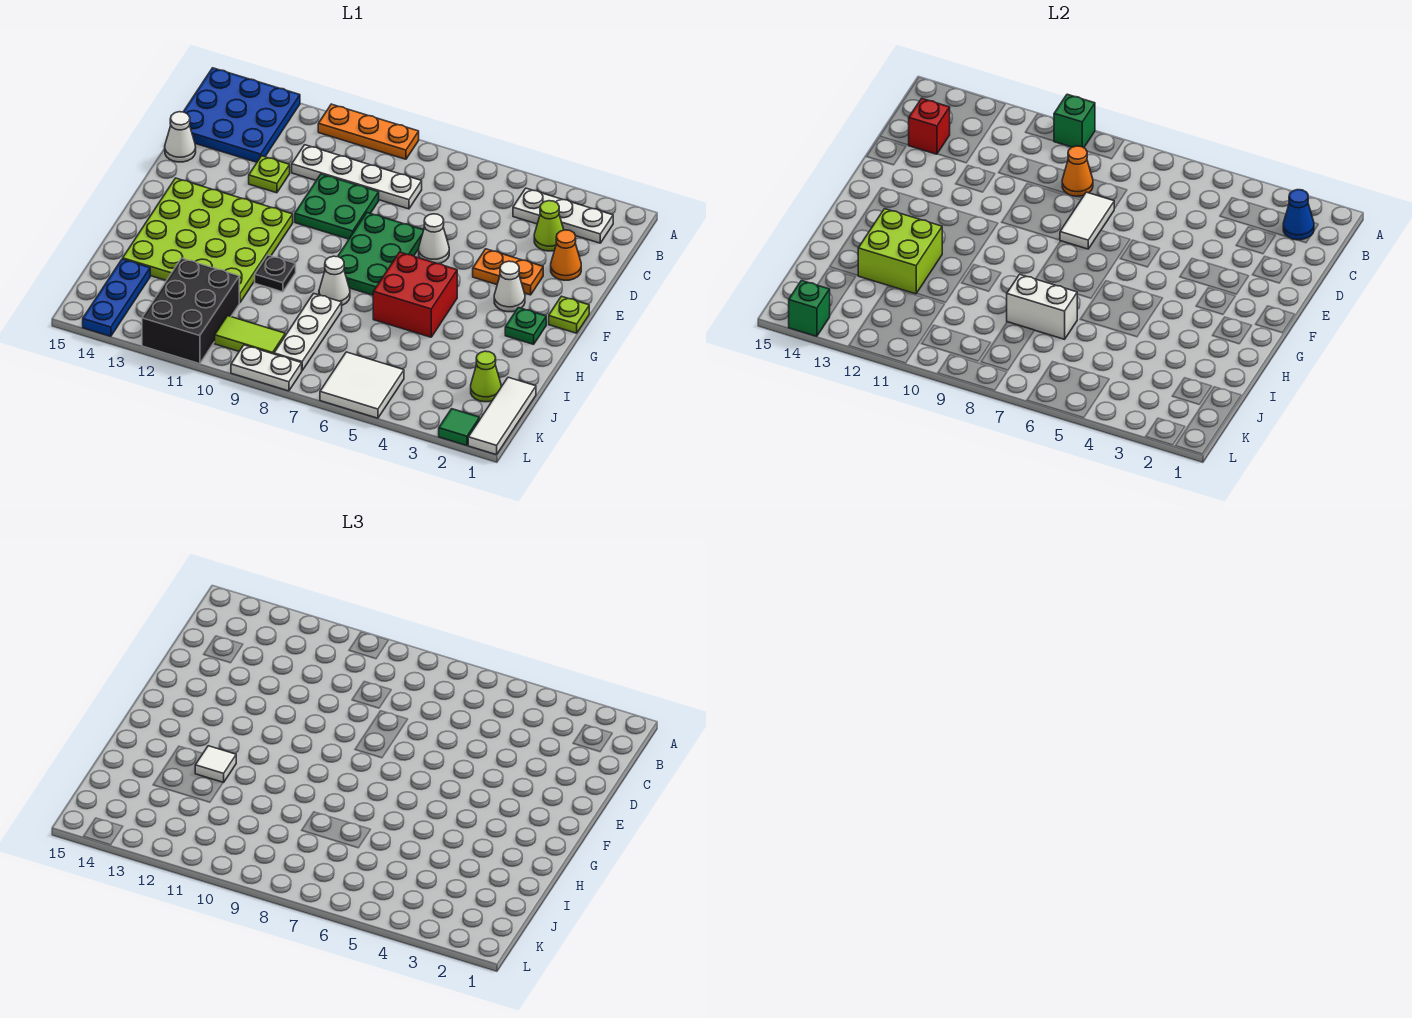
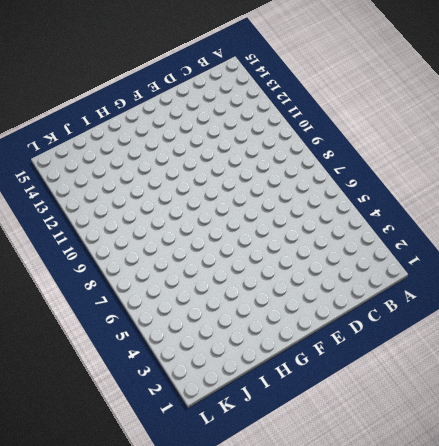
none -> orange plate A9:A11 level 1
none -> blue plate A13:C15 level 1
none -> white plate B2:B4 level 1
none -> lime cone C3 level 1

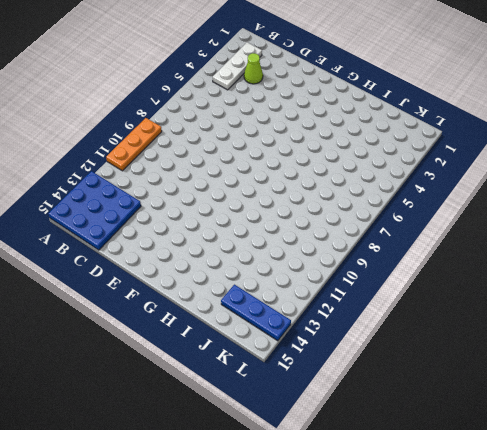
none -> white plate C8:C11 level 1
none -> orange cone D2 level 1
none -> green plate D9:E10 level 1
none -> lime plate D12 level 1

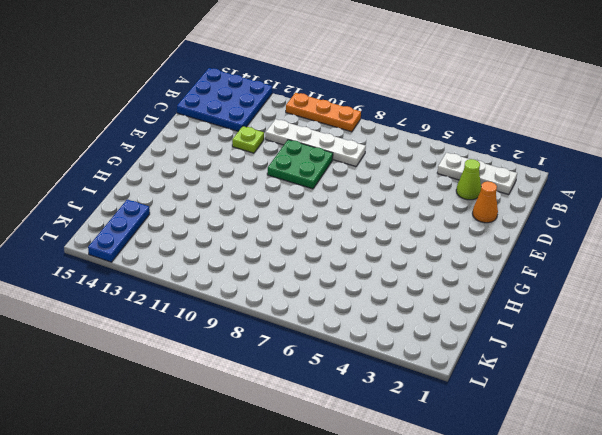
none -> white cone D15 level 1
none -> orange plate E3:E4 level 1
none -> white cone E6 level 1
none -> green plate E7:G8 level 1

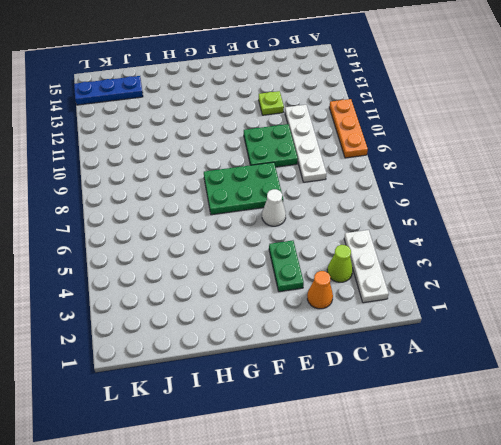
green plate E3:E4 level 1 -> orange plate E3:E4 level 1
none -> blue plate A13:C15 level 1
none -> white cone D15 level 1
none -> lime plate F1 level 1
none -> white cone F3 level 1

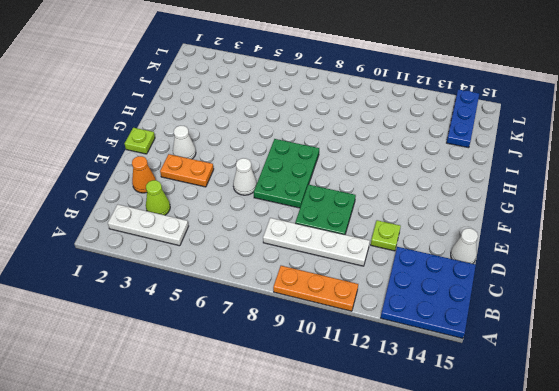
none -> lime plate F11:I14 level 1
none -> green plate G2 level 1
none -> red brick G5:H6 level 1
none -> white cone H8 level 1

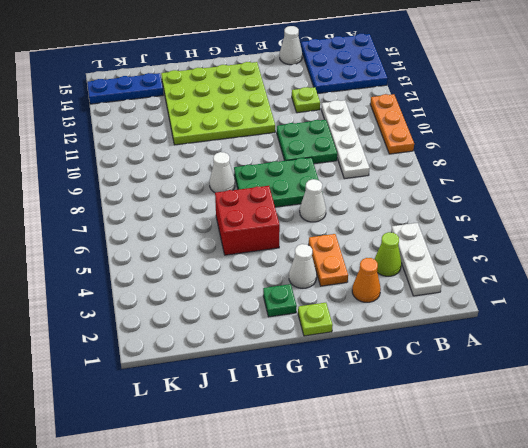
none -> black plate H10 level 1
none -> white plate I8:K8 level 1
none -> white tile J1:L1 level 1
none -> lime cone J2 level 1

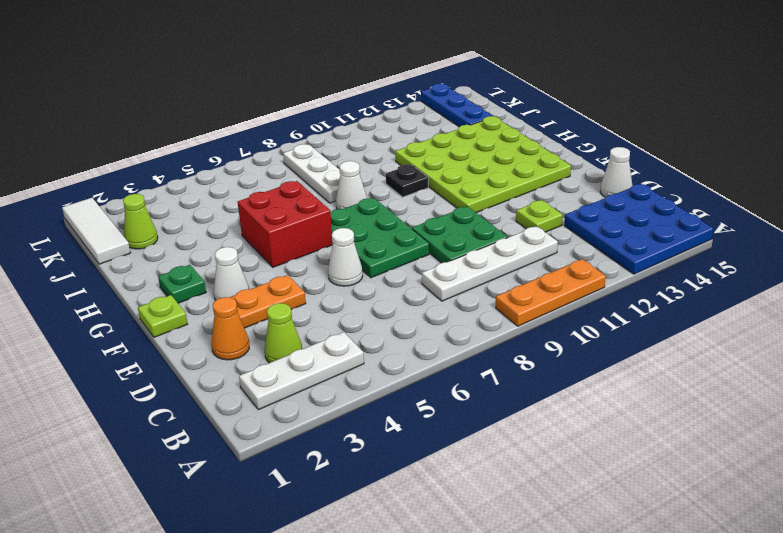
none -> black brick J11:L12 level 1
none -> white tile K5:L6 level 1
none -> lime tile K9:K10 level 1
none -> green tile L2 level 1

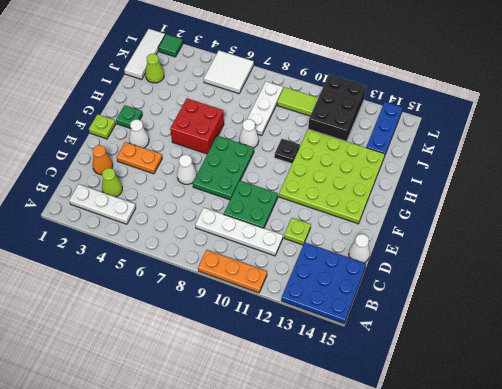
none -> white plate L8:L9 level 1
none -> green brick A10 level 2
none -> blue cone B2 level 2
none -> orange cone C9 level 2

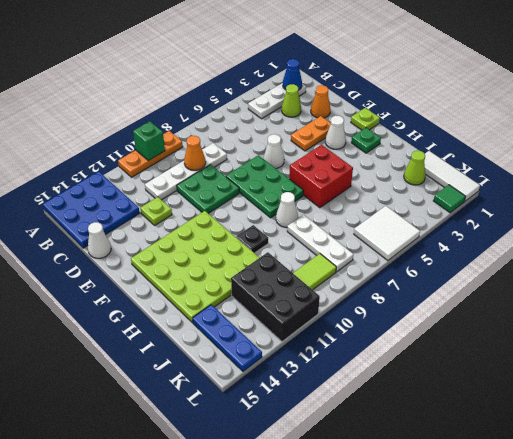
none -> white plate L8:L9 level 1
none -> red brick C14 level 2
none -> white tile D8:E8 level 2
none -> lime brick H12:I13 level 2

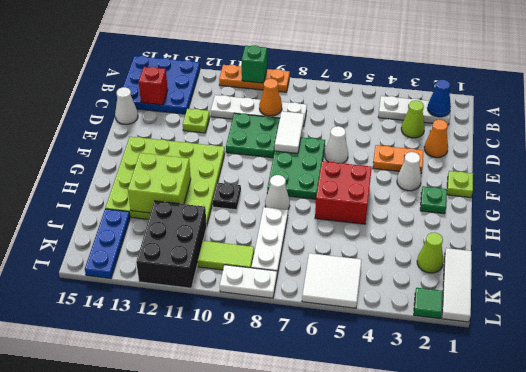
none -> white brick I7:I8 level 2
none -> green brick L14 level 2
none -> white tile H12 level 3

